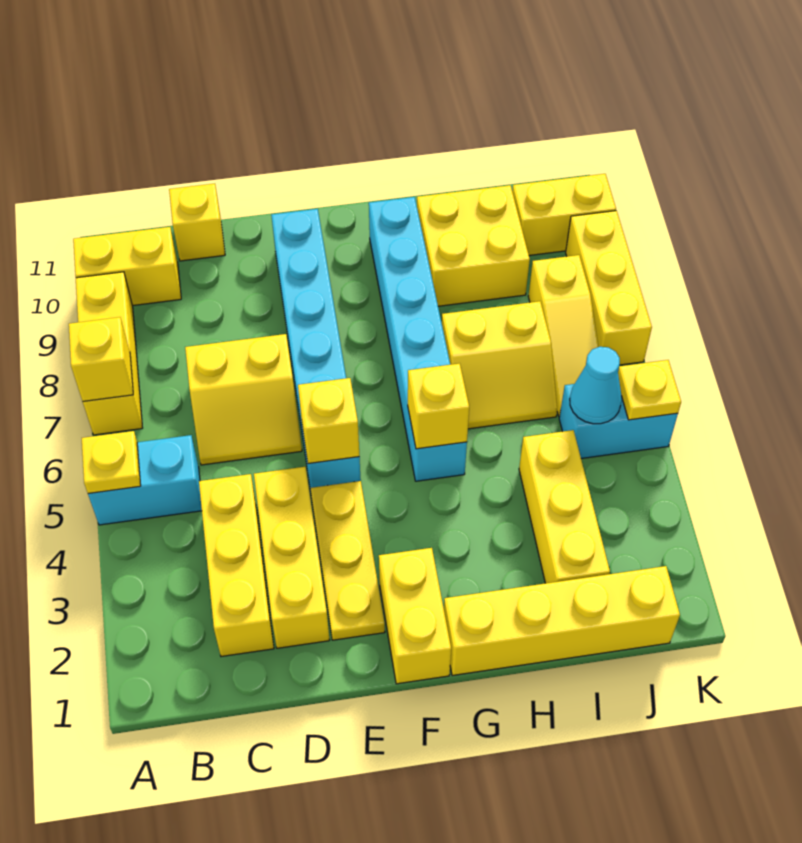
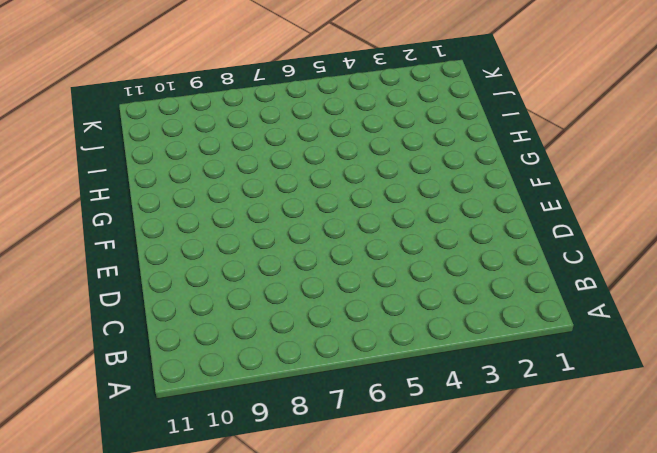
none -> cyan brick A5:B5 level 1
none -> yellow brick A7:A9 level 1
none -> yellow brick A10:B10 level 1

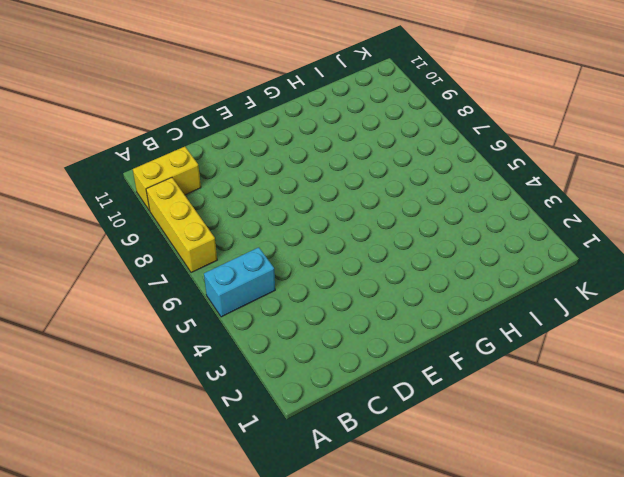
none -> yellow brick C2:C4 level 1
none -> yellow slope C6:D7 level 1 top 7
none -> yellow brick C11 level 1

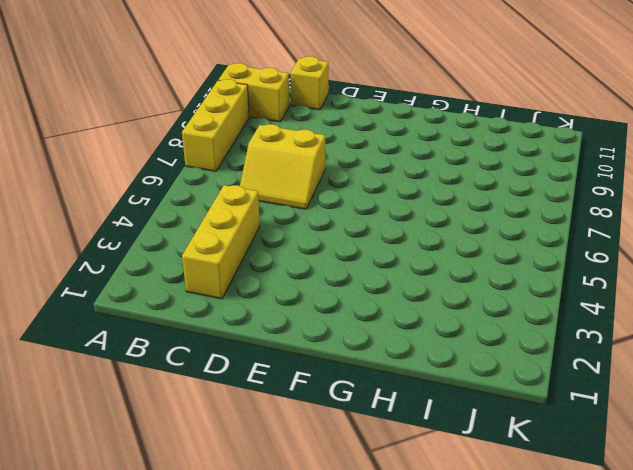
none -> cyan brick A5:B5 level 1
none -> yellow brick D2:D4 level 1
none -> yellow plate E2:E4 level 1

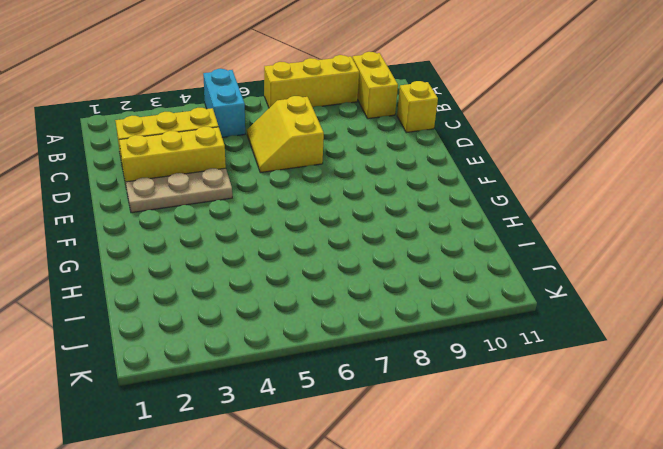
tan plate E2:E4 level 1 -> yellow plate E2:E4 level 1
none -> cyan brick E5:E10 level 1
none -> yellow brick F1:F2 level 1
none -> yellow brick G1:J1 level 1

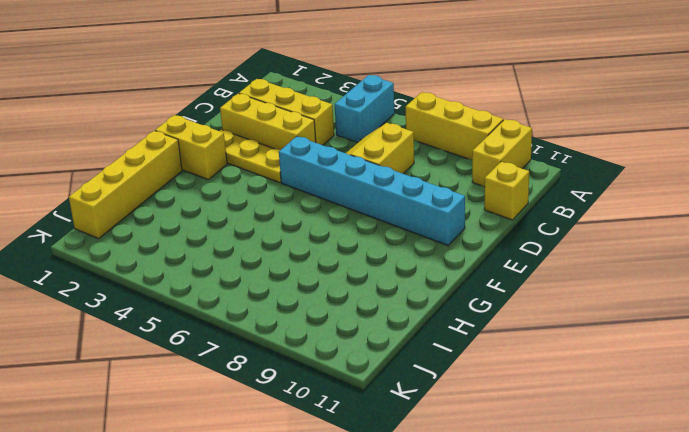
none -> cyan brick G5:G10 level 1
none -> yellow slope H6:I7 level 1 top 7
none -> yellow brick H9:I10 level 1

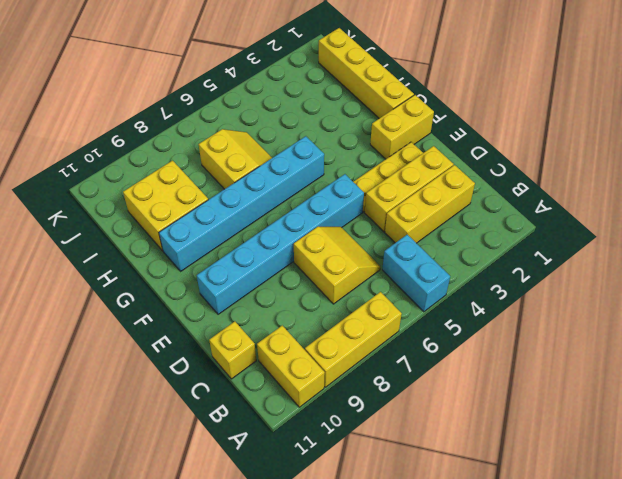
none -> yellow brick I2:I4 level 1
none -> cyan brick J5:K5 level 1
none -> yellow slope J6:J8 level 1 top 8

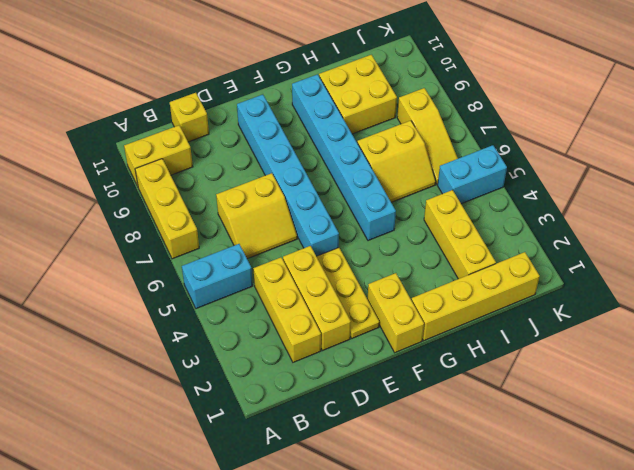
none -> yellow brick J10:K10 level 1
none -> yellow brick K7:K9 level 1
none -> yellow plate A5 level 2

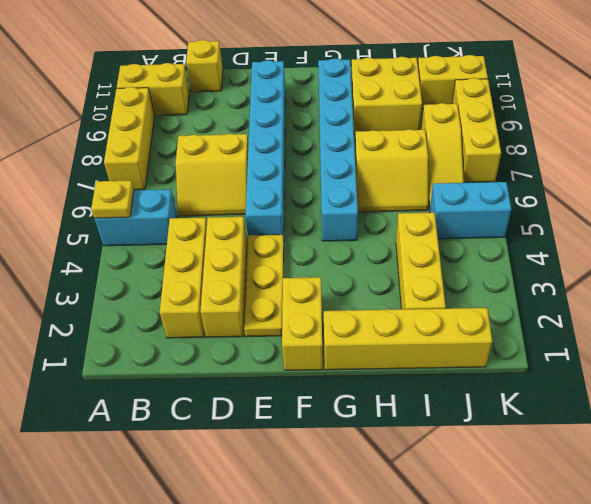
none -> yellow brick A7 level 2
none -> yellow brick E5 level 2
none -> yellow brick G5 level 2

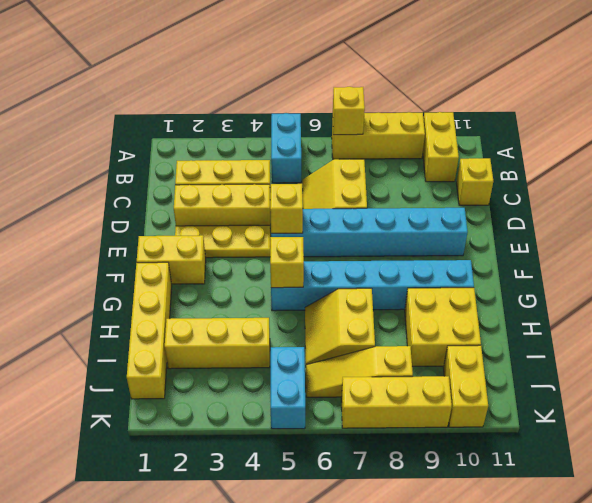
none -> yellow plate A5 level 2
none -> cyan cone J5 level 2
none -> yellow plate K5 level 2

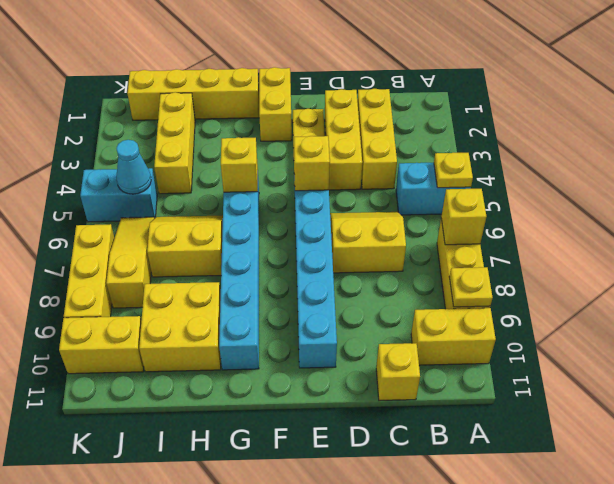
yellow plate A9 level 2 -> yellow plate K5 level 2

